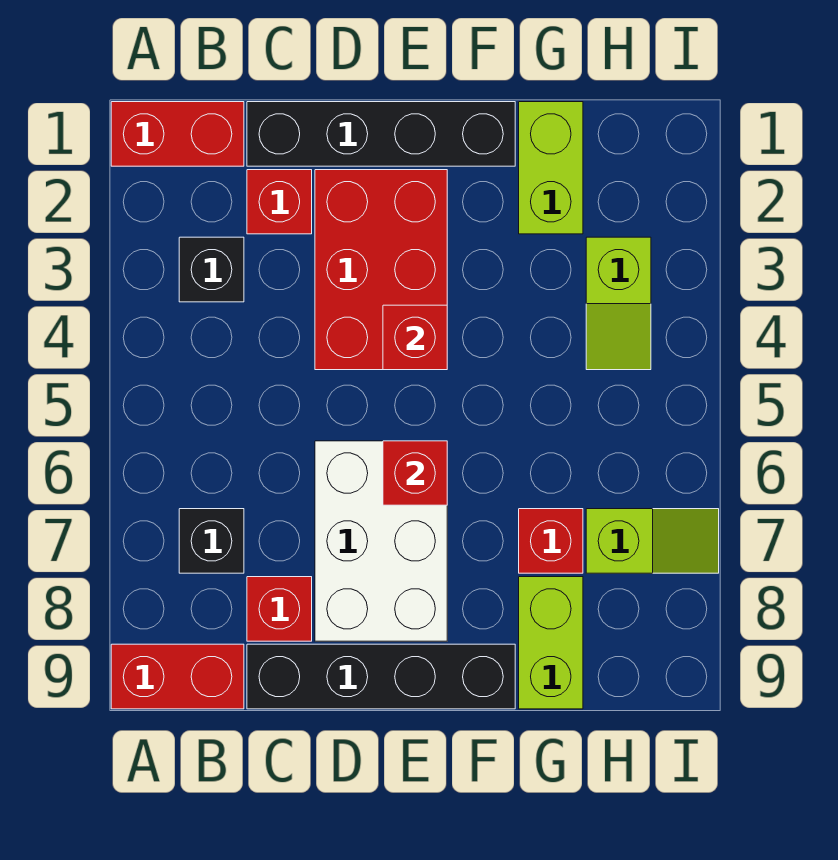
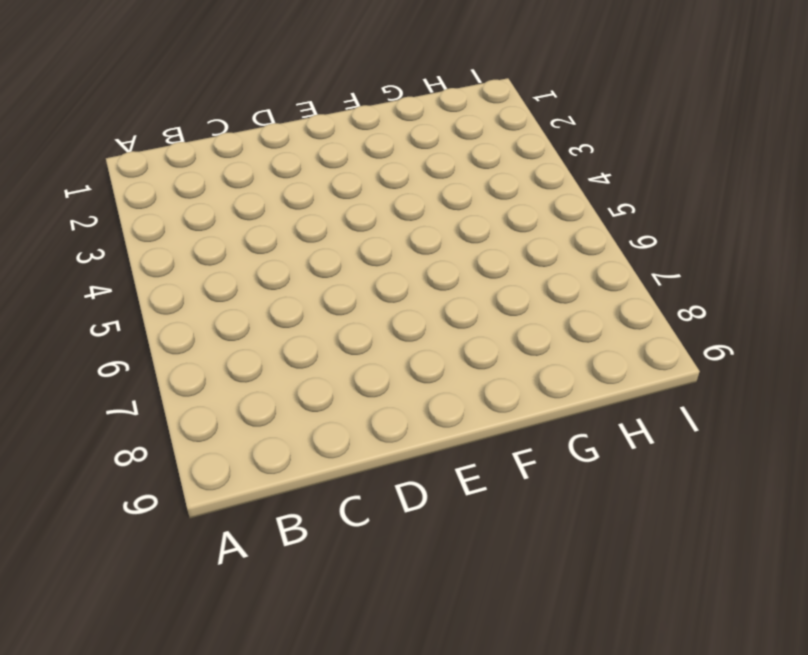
none -> red brick A1:B1 level 1
none -> red brick A9:B9 level 1
none -> black brick B3 level 1

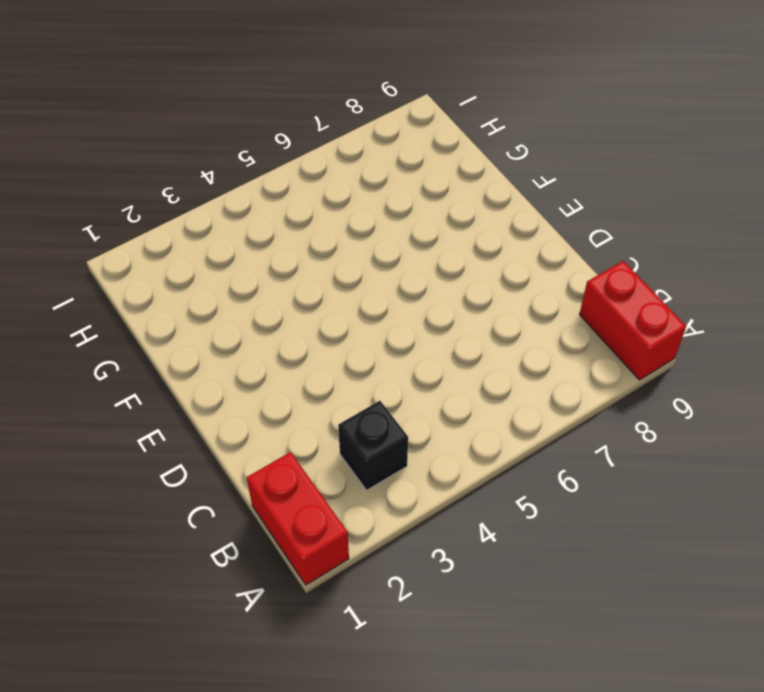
none -> black brick B7 level 1
none -> black brick C1:F1 level 1
none -> red brick C2 level 1

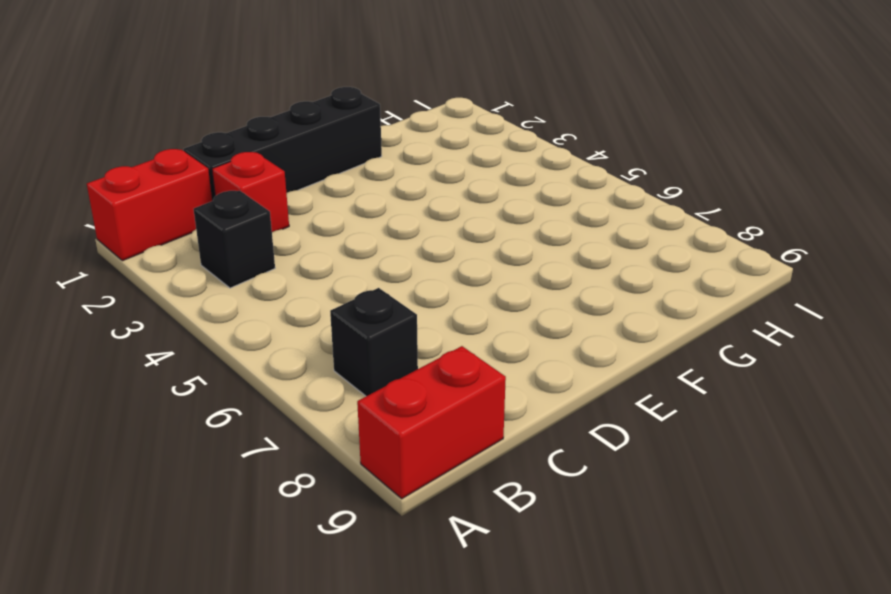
none -> red brick C8 level 1
none -> black brick C9:F9 level 1
none -> red brick D2:E4 level 1

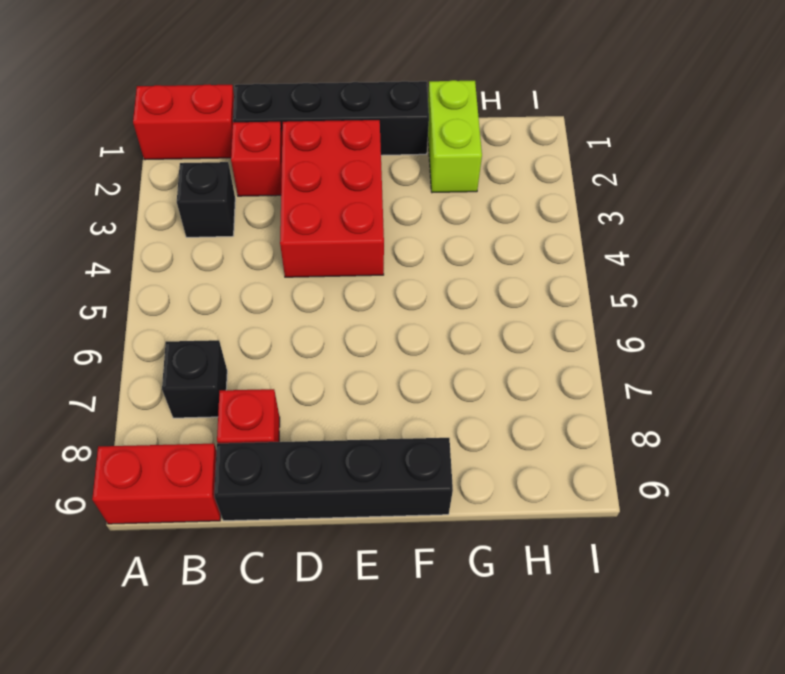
none -> white brick D6:E8 level 1
none -> red brick G7 level 1
none -> lime brick G8:G9 level 1

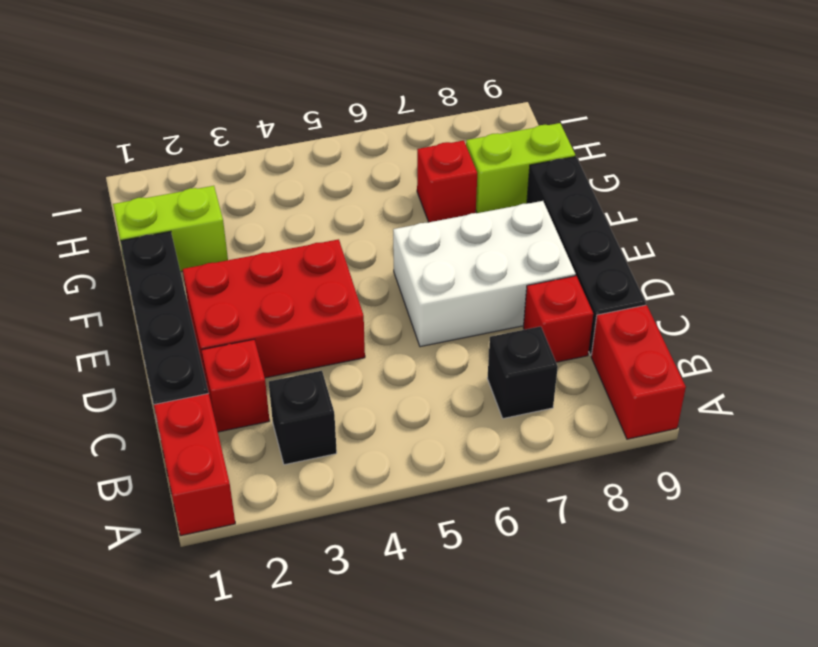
none -> lime slope H3:H4 level 1 top 3
none -> lime slope H7:I7 level 1 top H
none -> red brick E4 level 2

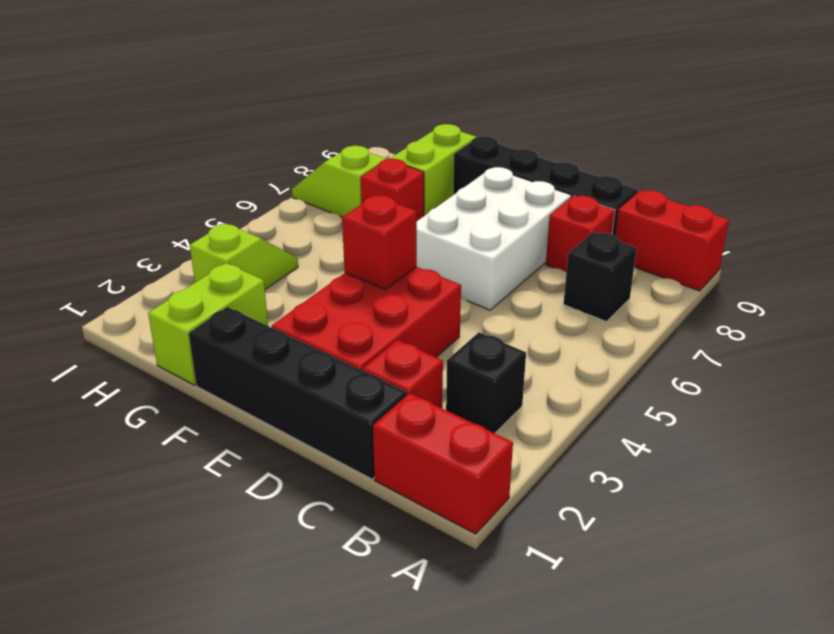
none -> red brick E6 level 2

